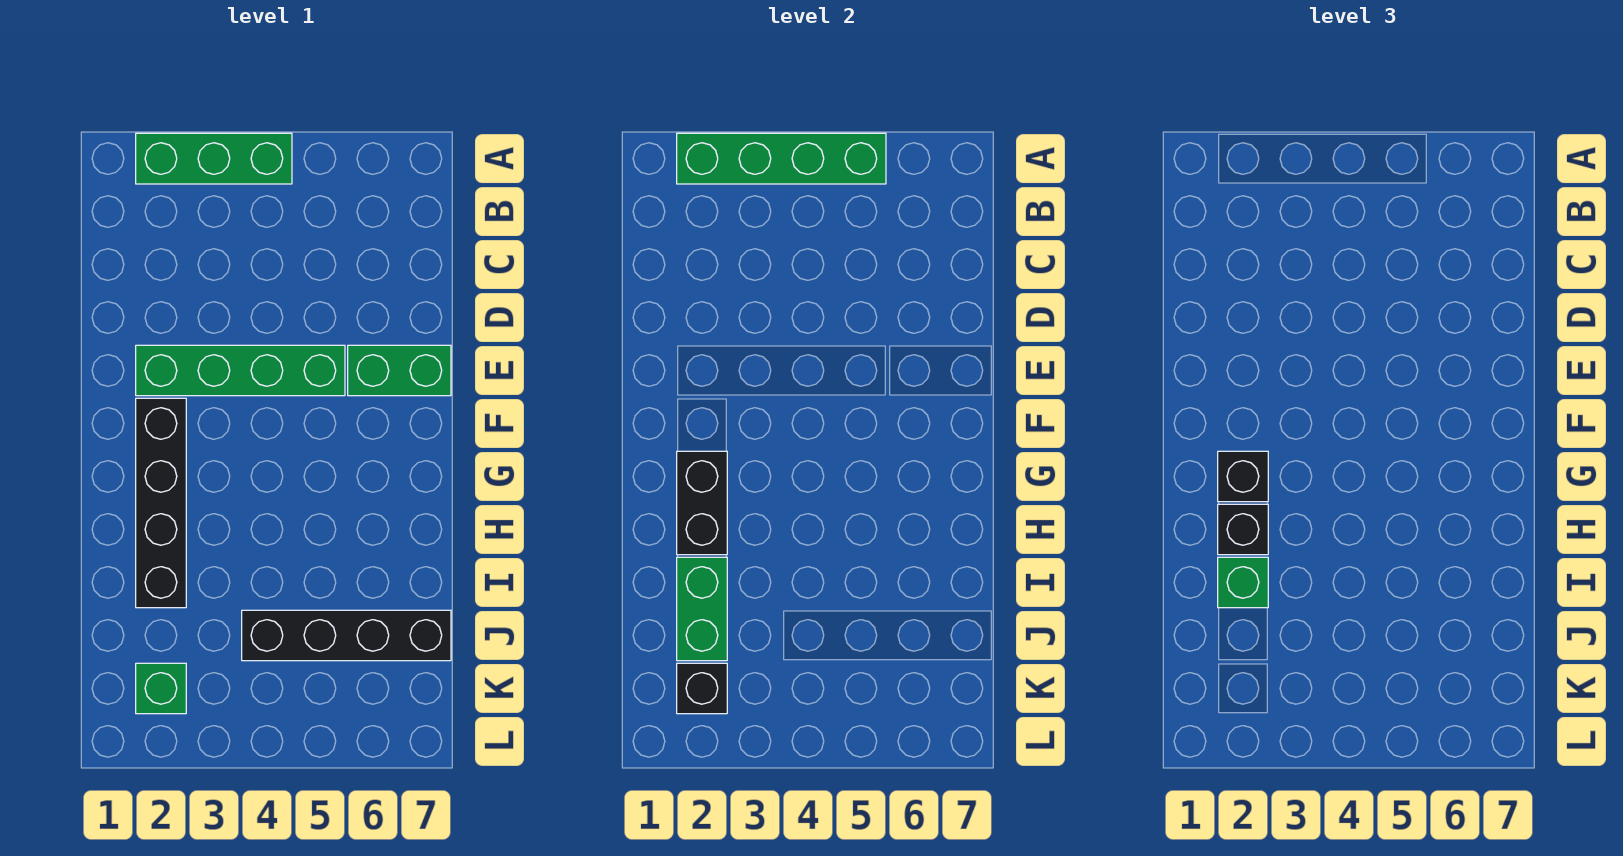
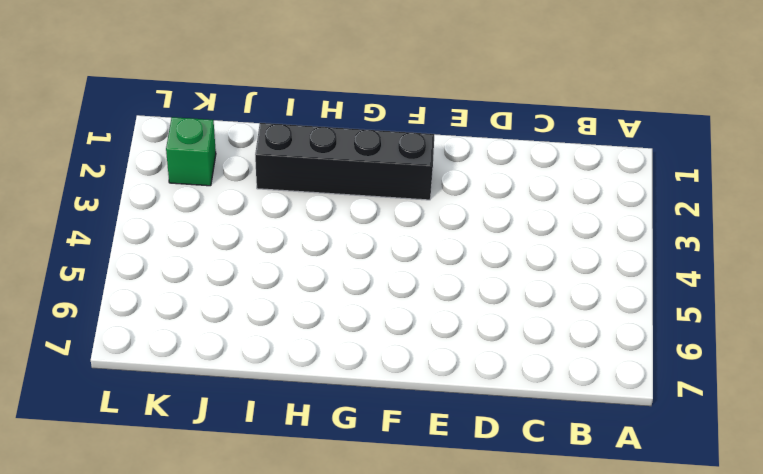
none -> green brick A2:A4 level 1
none -> green brick E2:E5 level 1
none -> green brick E6:E7 level 1

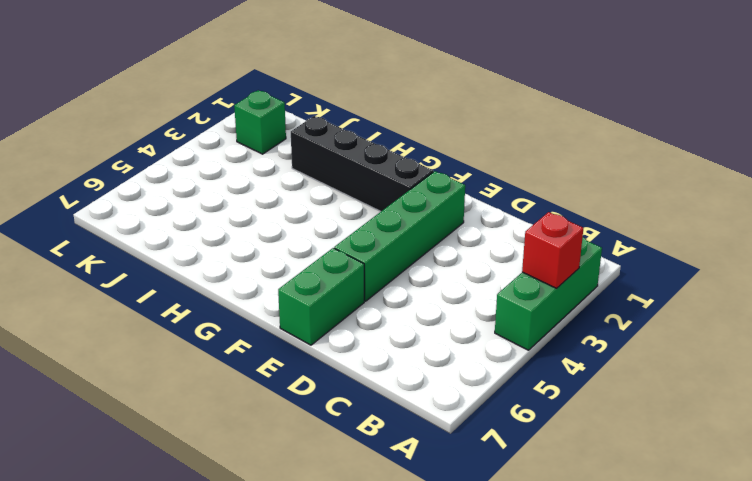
red brick A3 level 2 -> green brick A2:A5 level 2
none -> black brick J4:J7 level 1
none -> black brick G2:H2 level 2
none -> green brick I2:J2 level 2

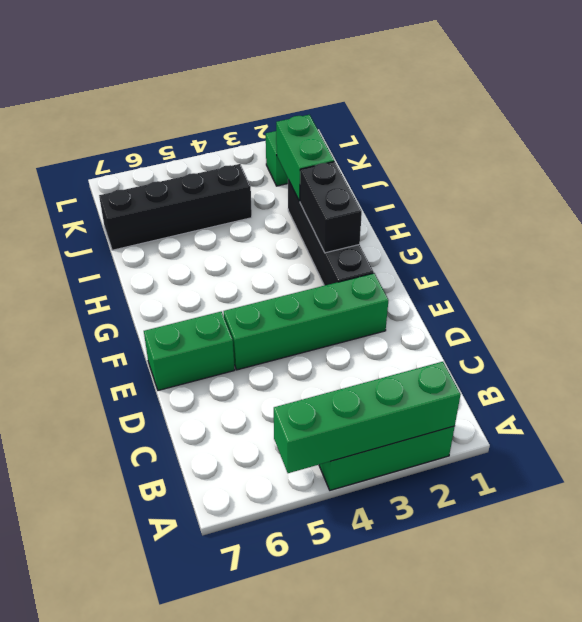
none -> black brick K2 level 2
none -> black brick G2 level 3
none -> black brick H2 level 3

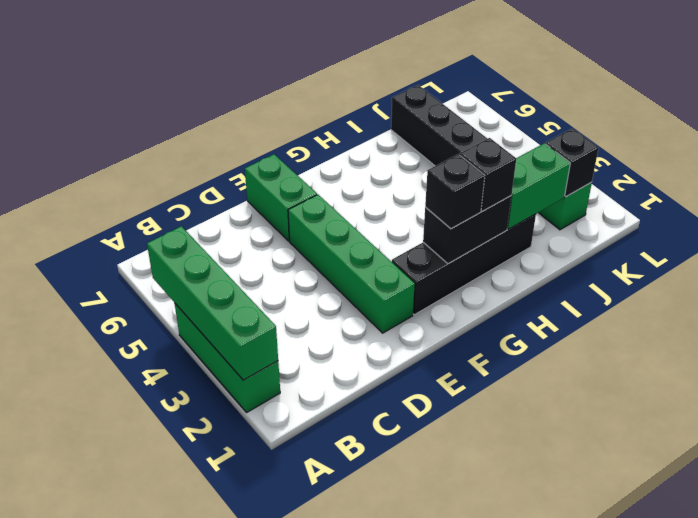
none -> green brick I2 level 3

